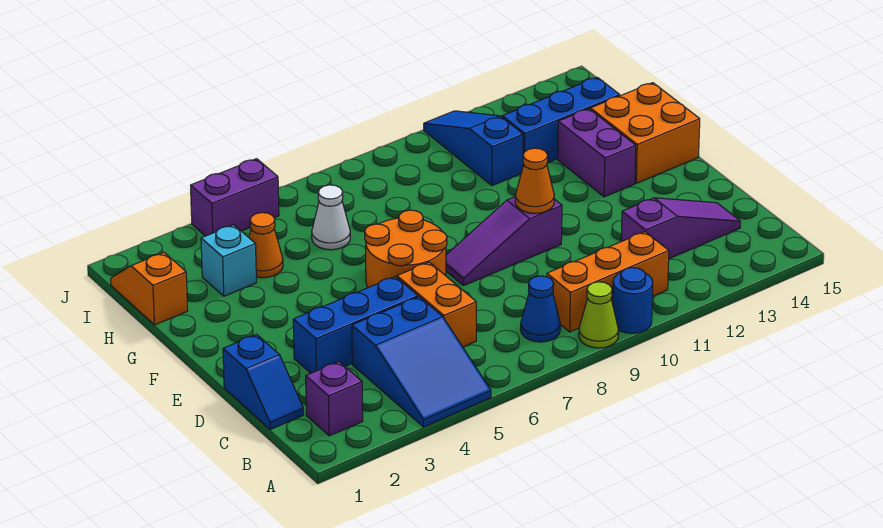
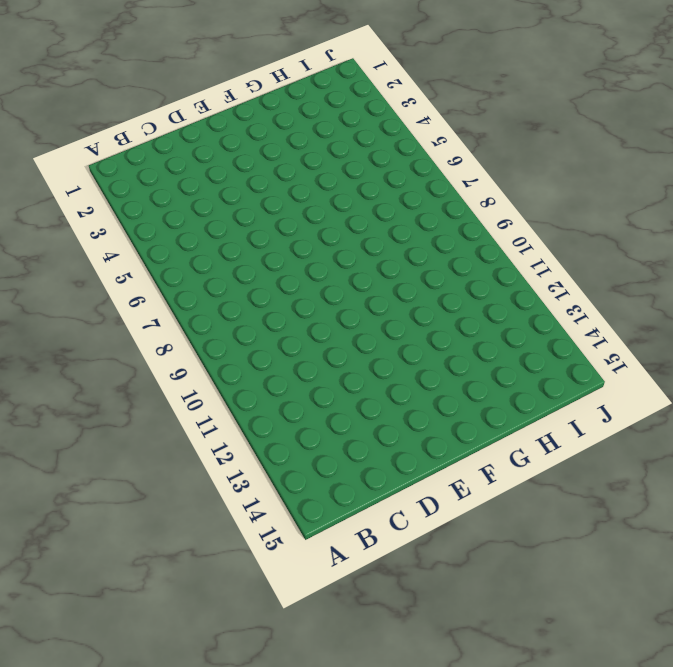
none -> blue slope A4:C5 level 1 top C
none -> lime cone A9 level 1
none -> blue round brick A10 level 1

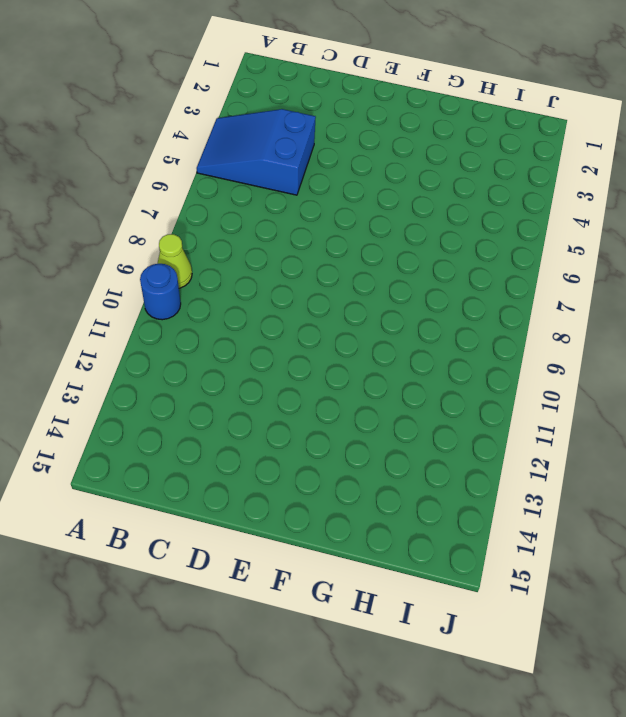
none -> purple brick B2 level 1
none -> blue cone B8 level 1
none -> orange brick B9:B11 level 1

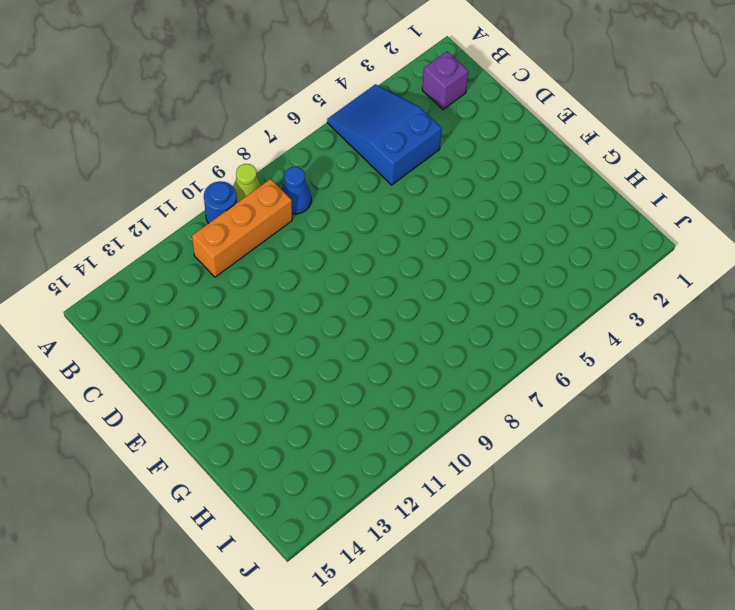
none -> blue slope C1:D1 level 1 top D
none -> orange brick C6:D6 level 1
none -> purple slope C12:C14 level 1 top 12

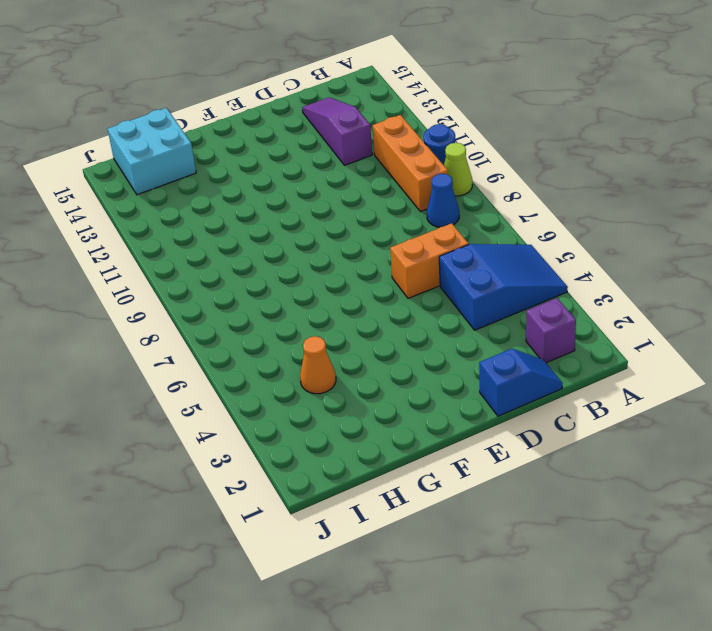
cyan brick H14:I15 level 1 -> blue brick H12:H14 level 1
none -> blue brick D3:D5 level 1
none -> orange round brick E6:F7 level 1
none -> purple slope E8:E10 level 1 top 10

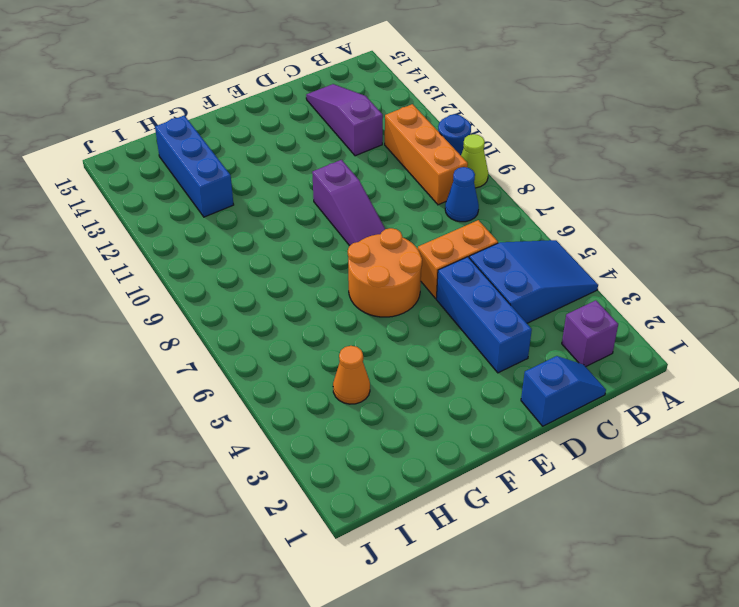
none -> purple brick F13:G13 level 1
none -> orange brick F14:G15 level 1
none -> orange slope H1:I1 level 1 top H

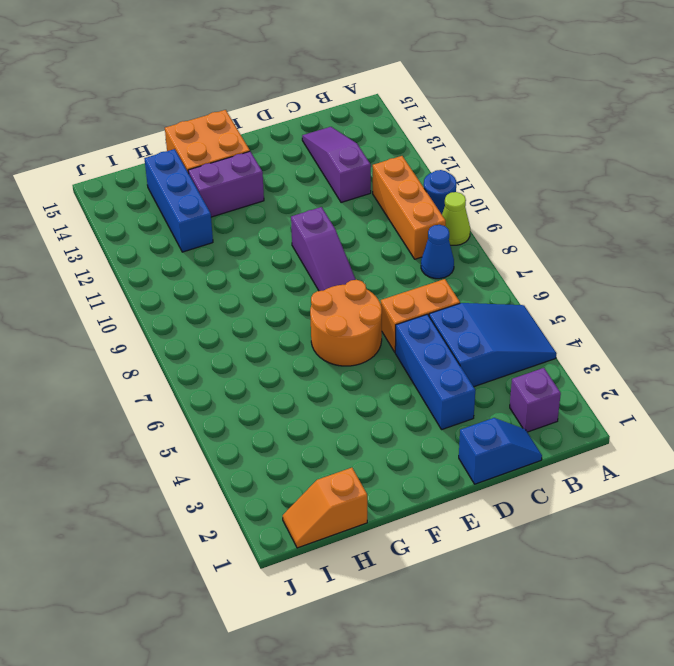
none -> cyan brick H3 level 1
none -> orange cone H4 level 1
none -> white cone H6 level 1

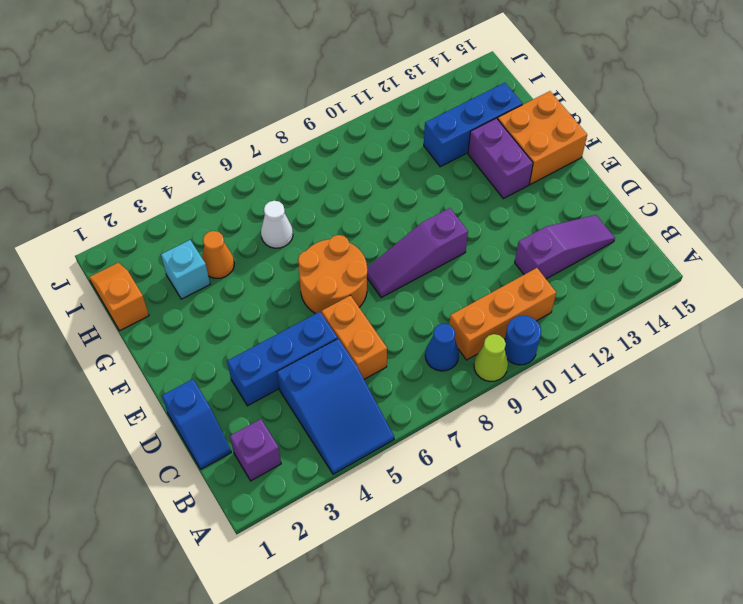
none -> blue slope H11:J11 level 1 top H
none -> purple brick J4:J5 level 1
none -> orange cone E10 level 2

